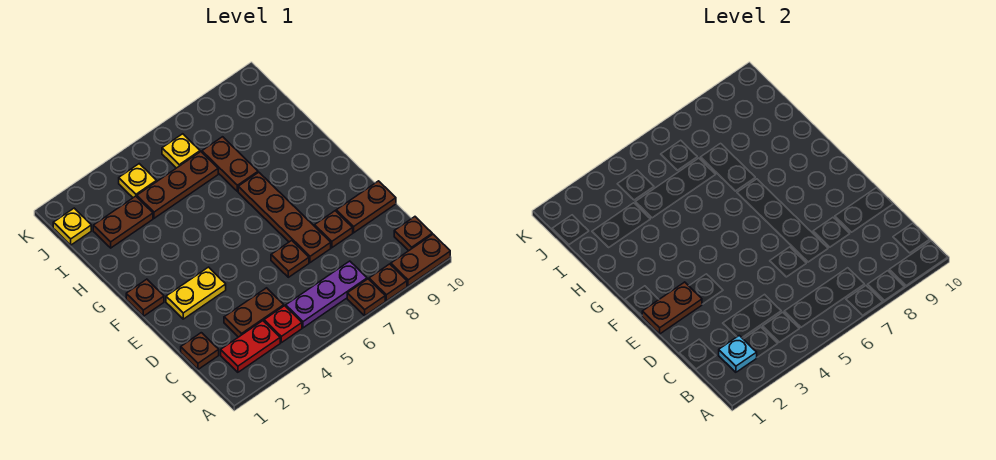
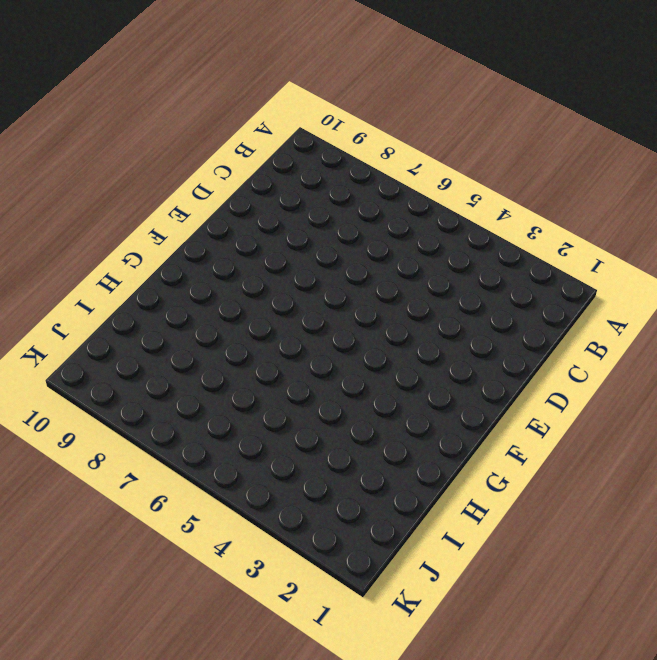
none -> brown plate A7 level 1
none -> brown plate A8 level 1
none -> brown plate A9:A10 level 1

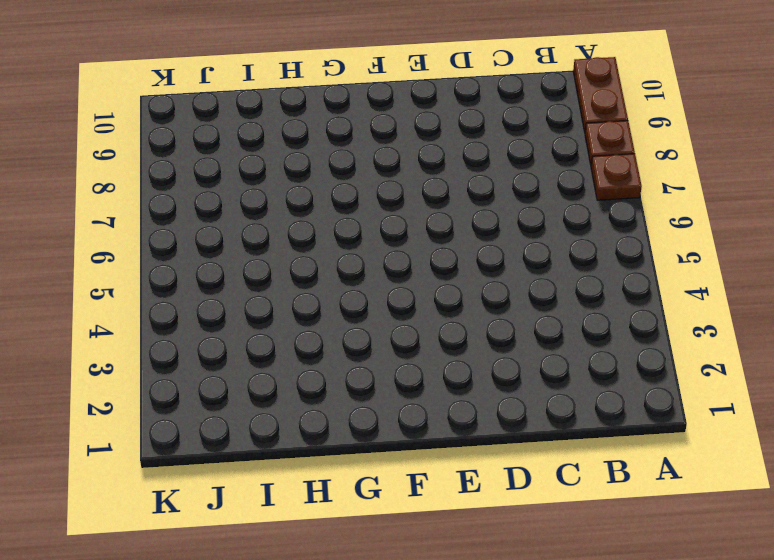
none -> red plate B2:B3 level 1
none -> red plate B4 level 1
none -> purple plate B5:B7 level 1

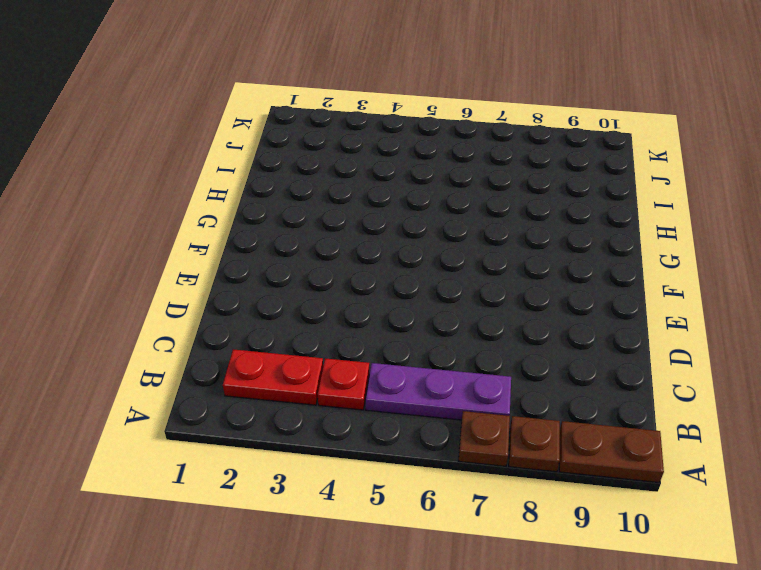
none -> brown plate B10 level 1
none -> brown plate C1 level 1
none -> brown plate C3:C4 level 1

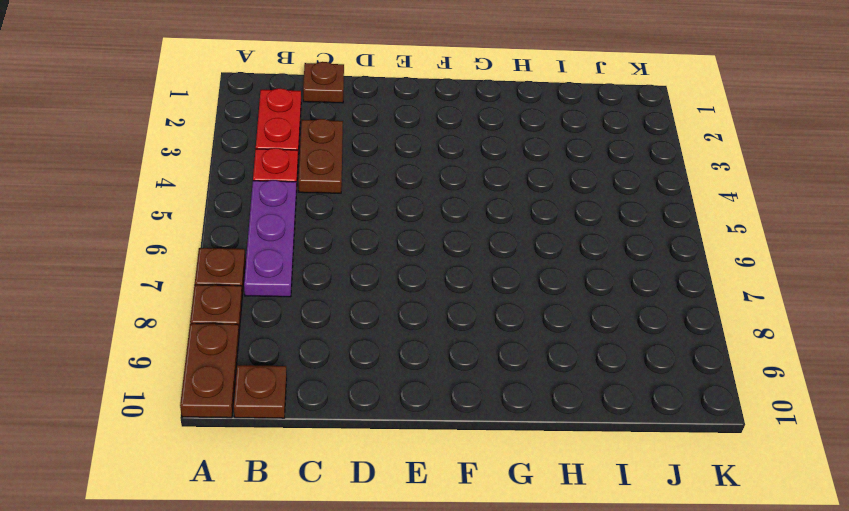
none -> brown plate D6 level 1
none -> brown plate D7:G7 level 1
none -> brown plate D8 level 1

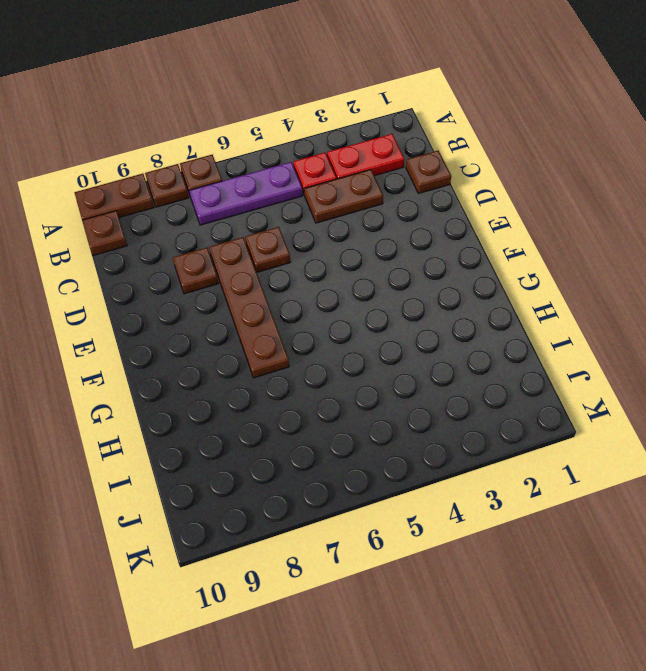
none -> brown plate D9:D10 level 1
none -> yellow plate E2:E3 level 1
none -> brown plate F1 level 1

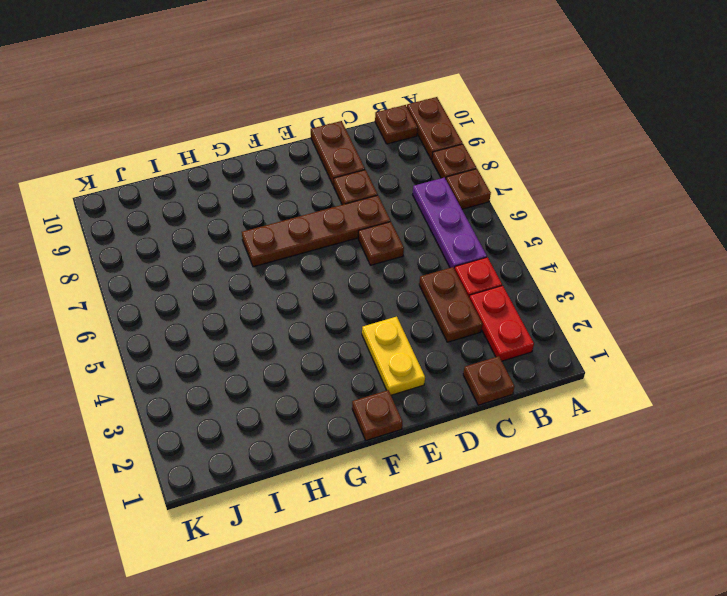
none -> brown plate H7:I7 level 1
none -> brown plate I2:I3 level 1
none -> brown plate I4:I6 level 1

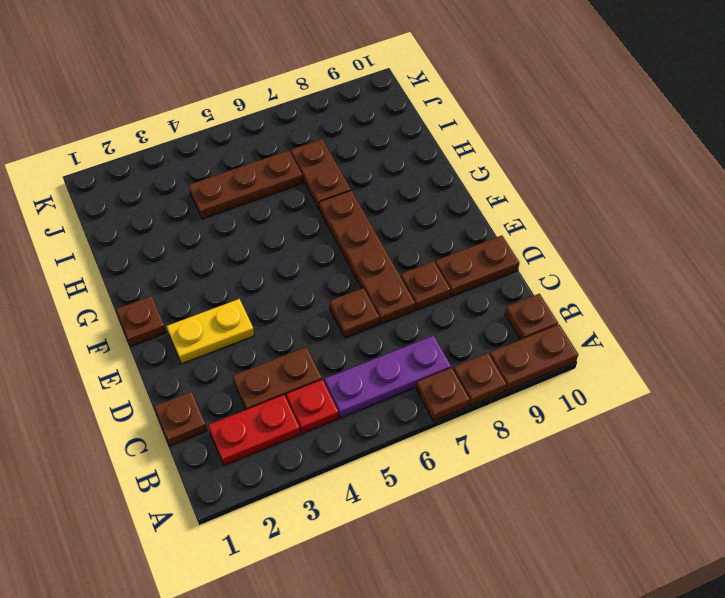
none -> brown plate I2:I3 level 1
none -> yellow plate J1 level 1
none -> yellow plate J4 level 1

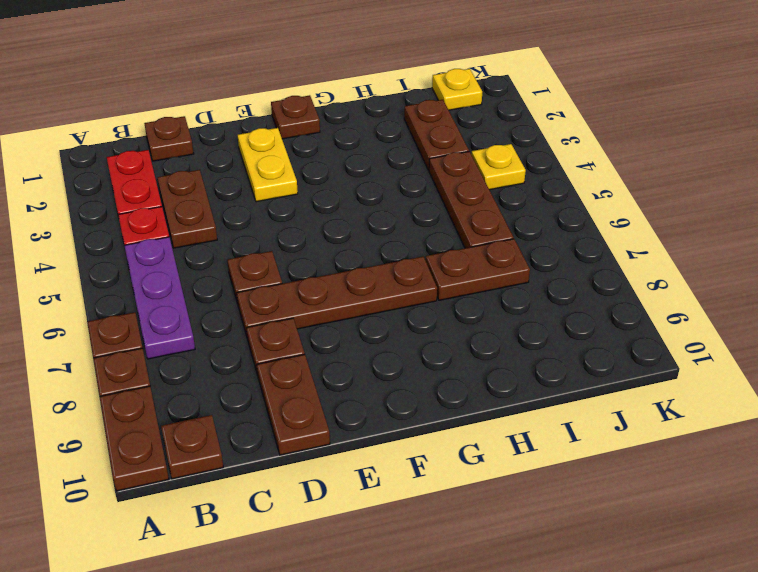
none -> yellow plate J6 level 1
none -> cyan plate B2 level 2
none -> brown plate E1:E2 level 2

